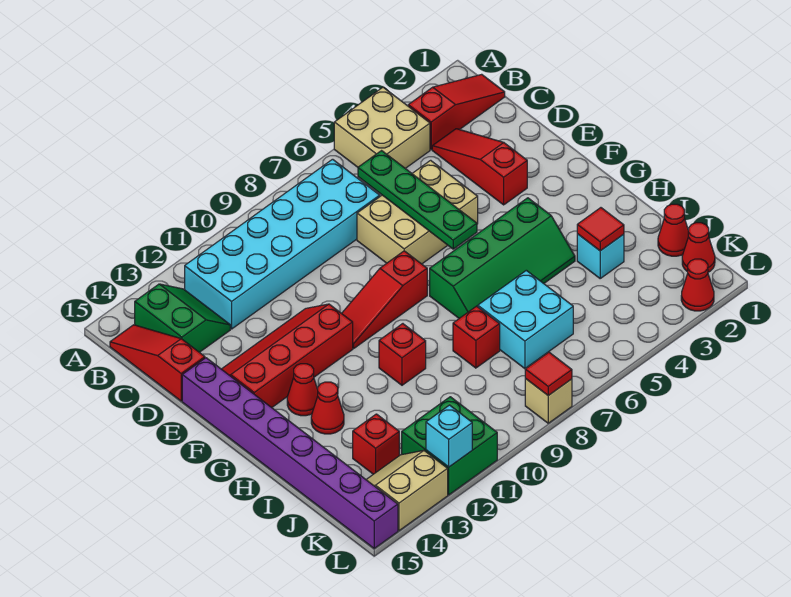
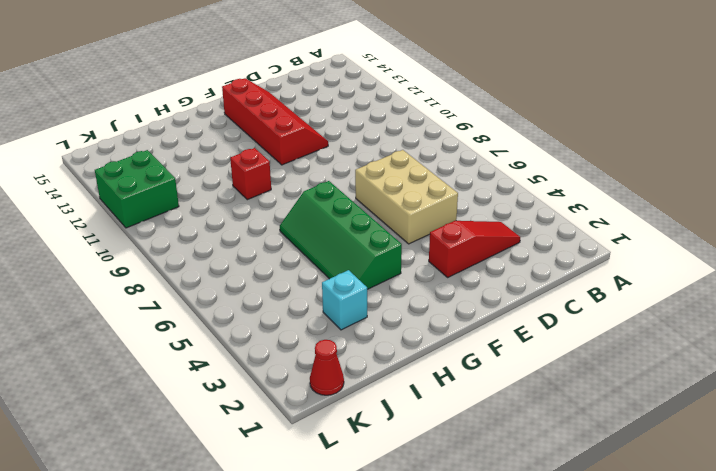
none -> tan brick A4:B5 level 1
none -> red slope B1:B3 level 1 top 3
none -> cyan brick B7:C12 level 1

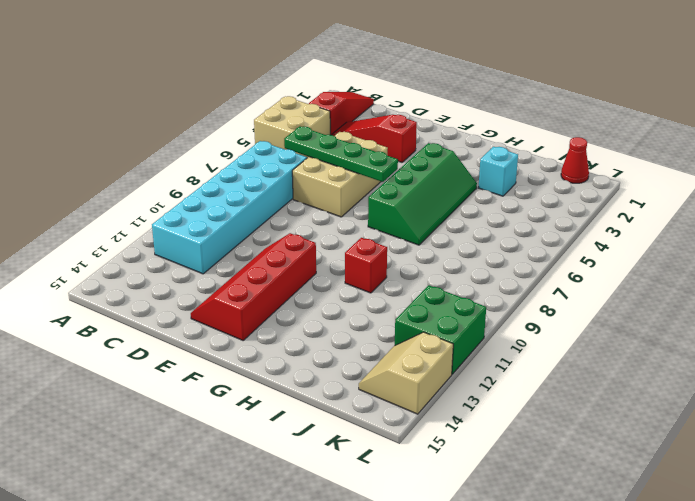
none -> green slope B13:C14 level 1 top 14
none -> red slope B15:D15 level 1 top D
none -> purple brick E15:L15 level 1

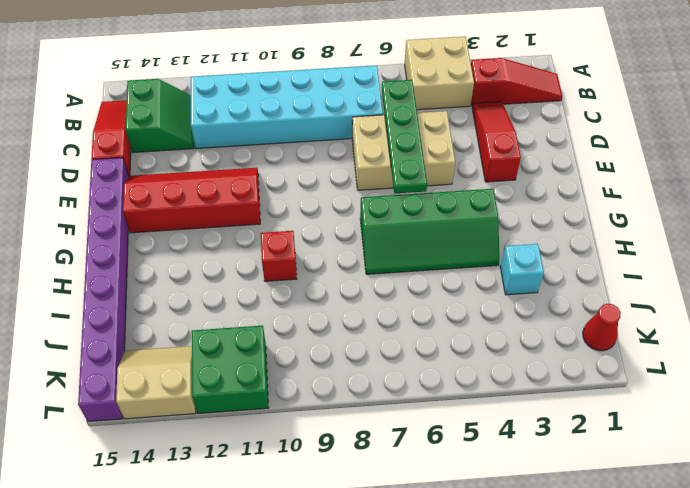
none -> red slope F8:F10 level 1 top 8
none -> red cone G13 level 1
none -> red cone H13 level 1

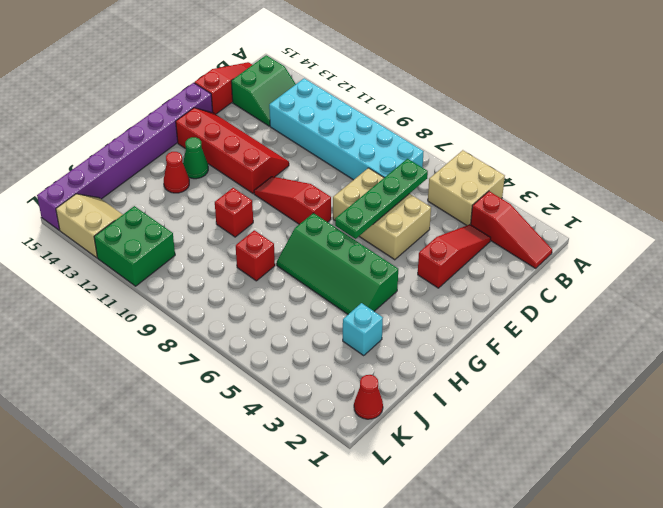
green cone G13 level 1 -> red cone G13 level 1
none -> cyan brick I6:J7 level 1
none -> red cone J1 level 1
none -> red brick J13 level 1

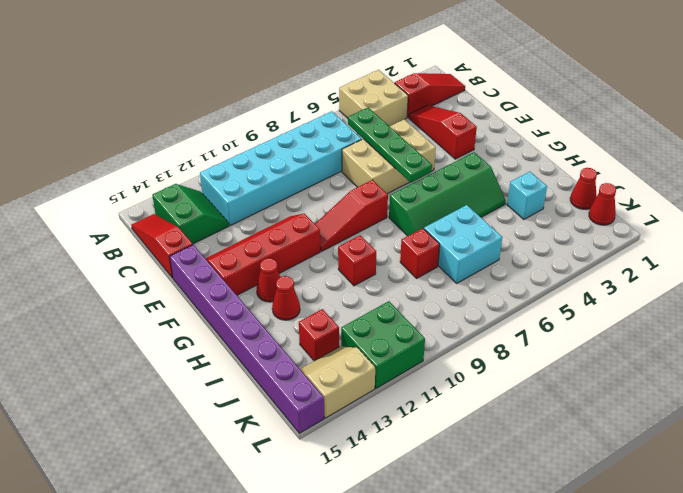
none -> red cone L2 level 1
none -> tan brick L8 level 1
none -> red tile I3 level 2

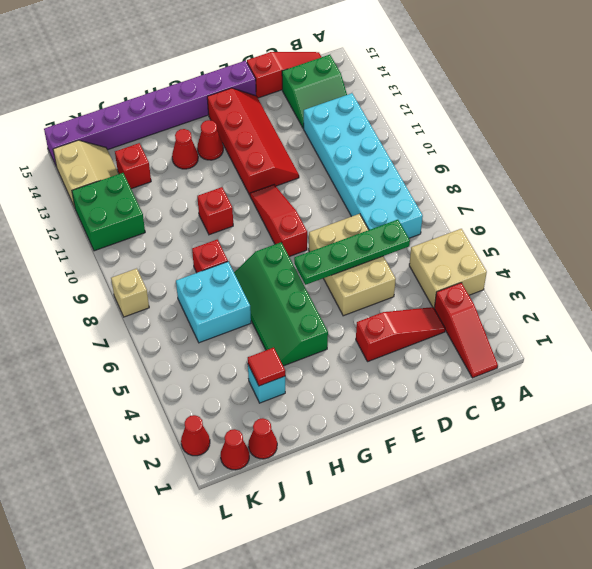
none -> red tile L8 level 2
none -> cyan brick L12 level 2

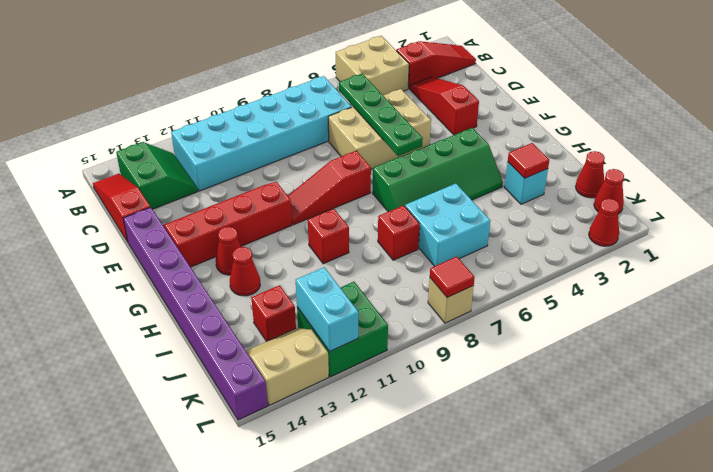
cyan brick K12:L12 level 2 -> cyan brick L12 level 2

